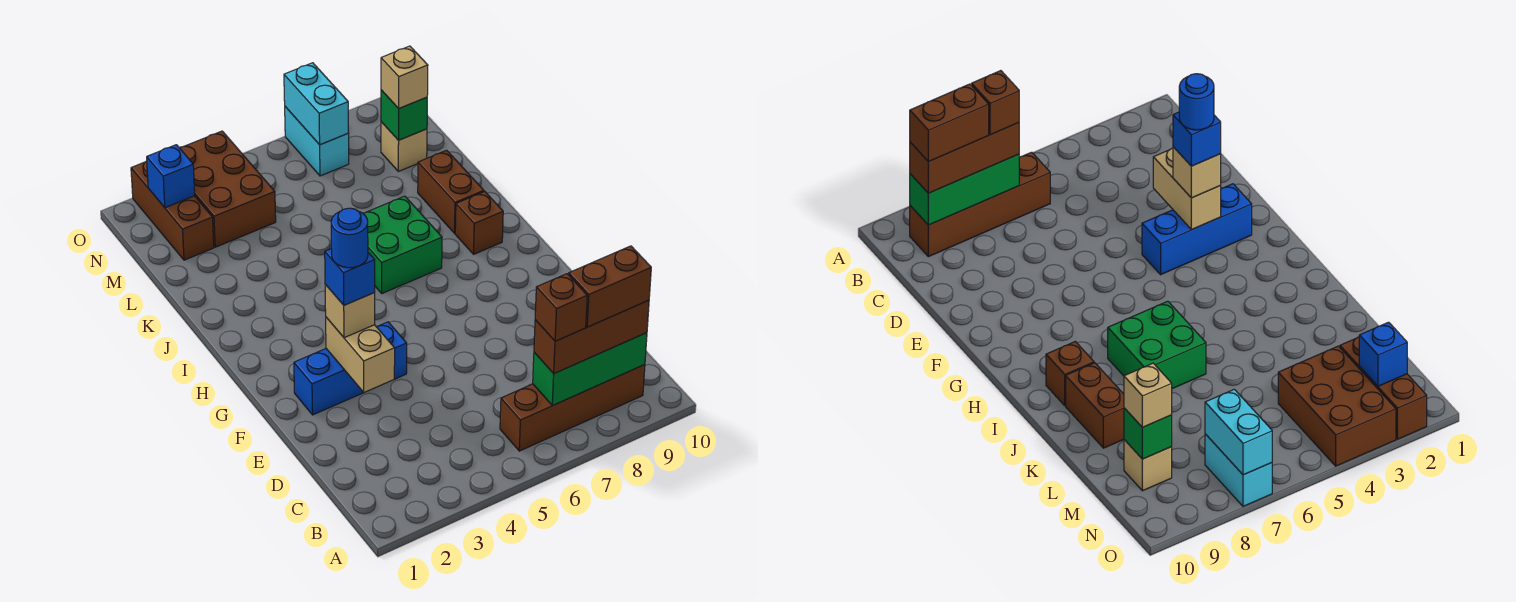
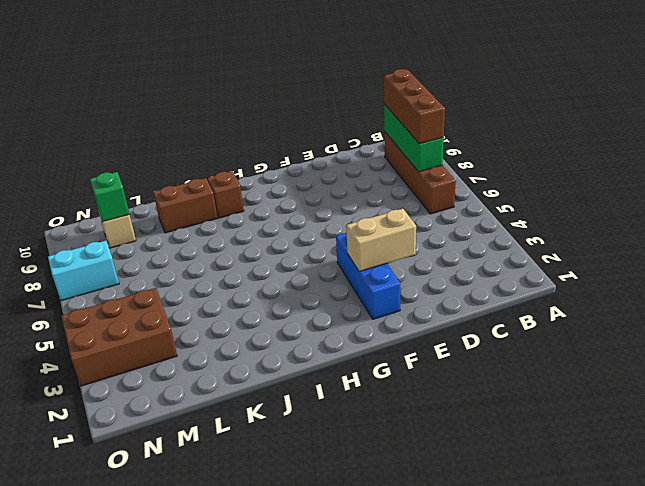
none -> green brick I6:J7 level 1
none -> brown brick M2:O2 level 1
none -> blue brick N2 level 2

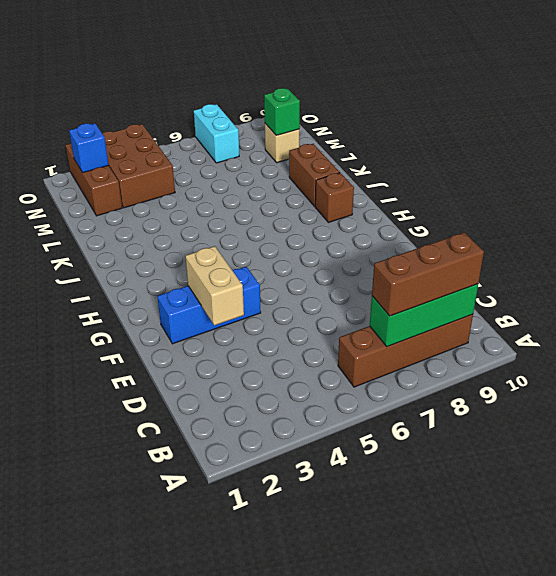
none -> green brick I6:J7 level 1
none -> cyan brick N7:O7 level 2
none -> tan brick F3 level 3

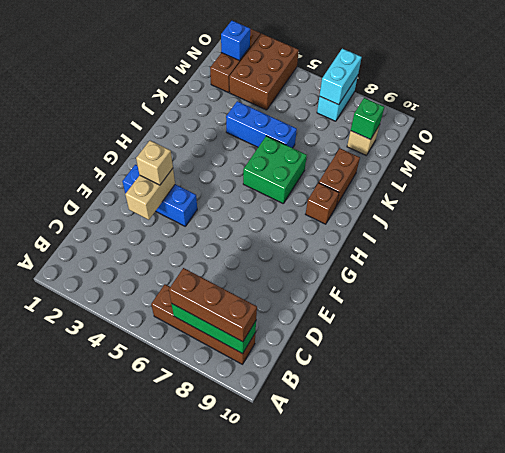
blue brick K4:K6 level 1 -> none
none -> tan brick M9 level 3
none -> brown brick B7 level 4
none -> brown brick B8:B9 level 4

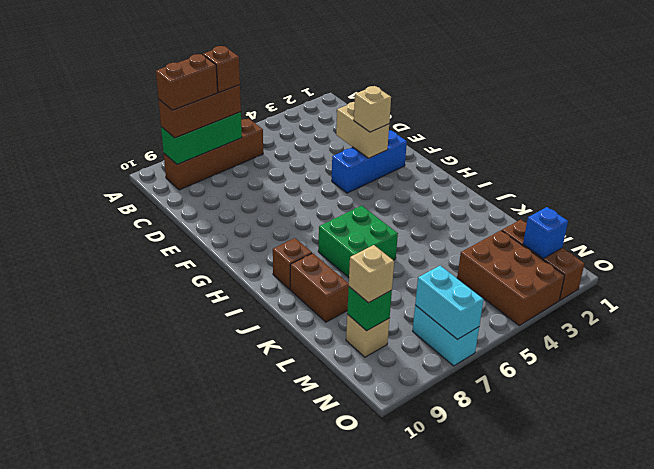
none -> blue brick F3 level 4
none -> blue round brick F3 level 5

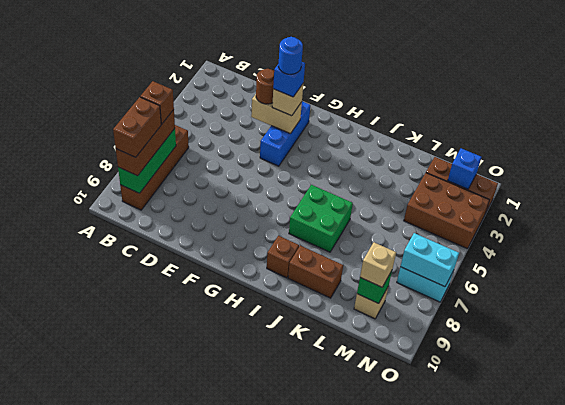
brown round brick E3 level 3 -> none

